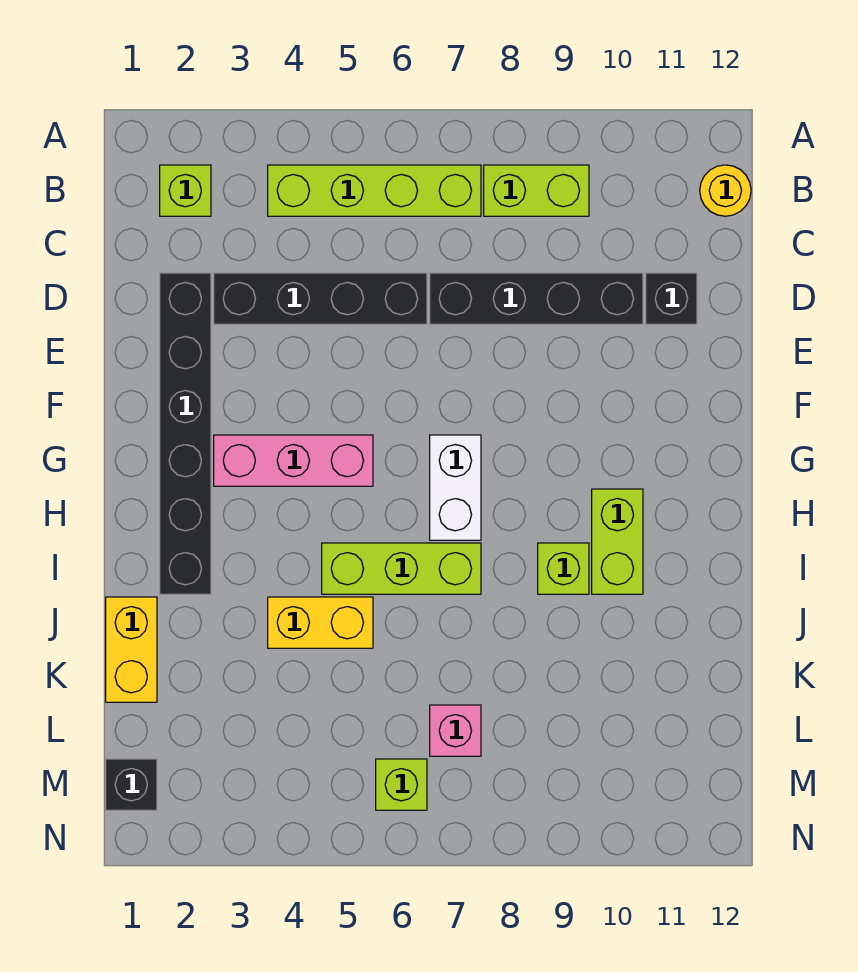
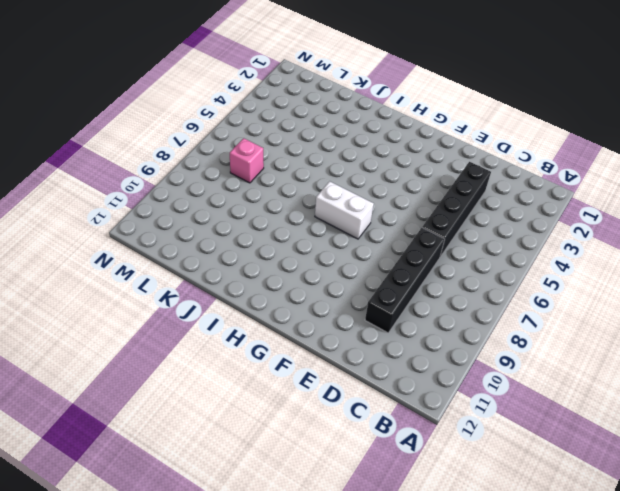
none -> lime brick B2 level 1
none -> lime brick B4:B7 level 1
none -> lime brick B8:B9 level 1

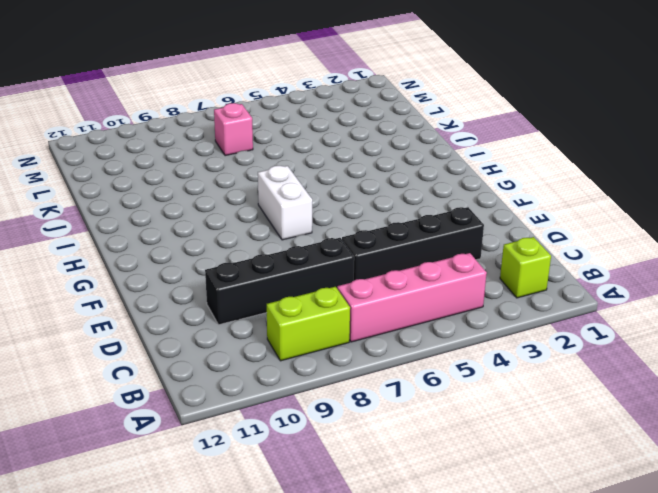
pink brick B4:B7 level 1 -> lime brick B4:B7 level 1
none -> yellow round brick B12 level 1
none -> black brick D2:I2 level 1
none -> black brick D11 level 1

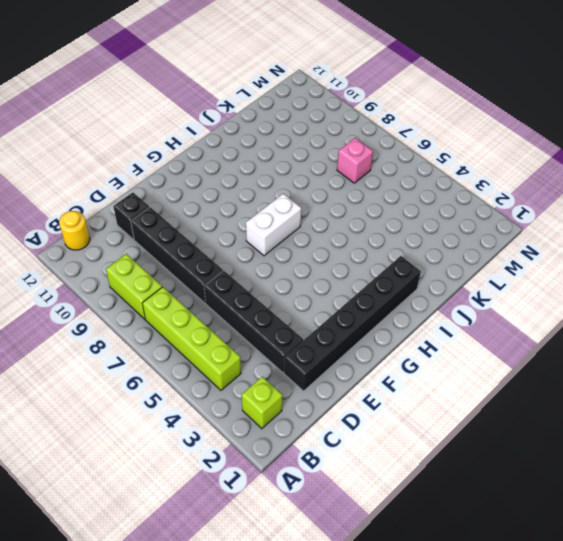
none -> pink brick G3:G5 level 1
none -> lime brick H10:I10 level 1
none -> lime brick I5:I7 level 1

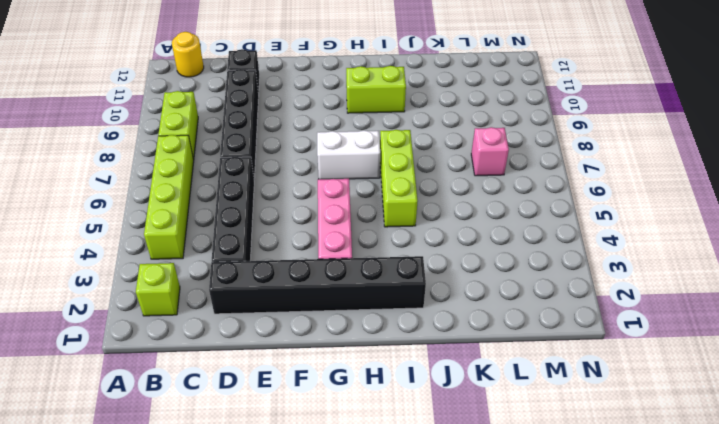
none -> lime brick I9 level 1
none -> yellow brick J1:K1 level 1
none -> yellow brick J4:J5 level 1

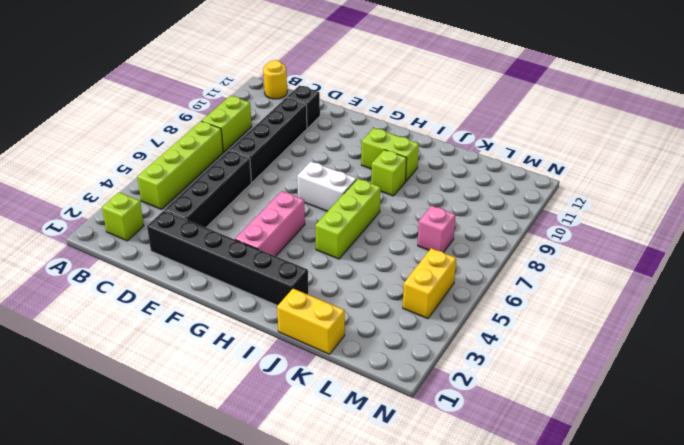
yellow brick M4:M5 level 1 -> yellow brick J4:J5 level 1
none -> black brick M1 level 1
none -> lime brick M6 level 1

